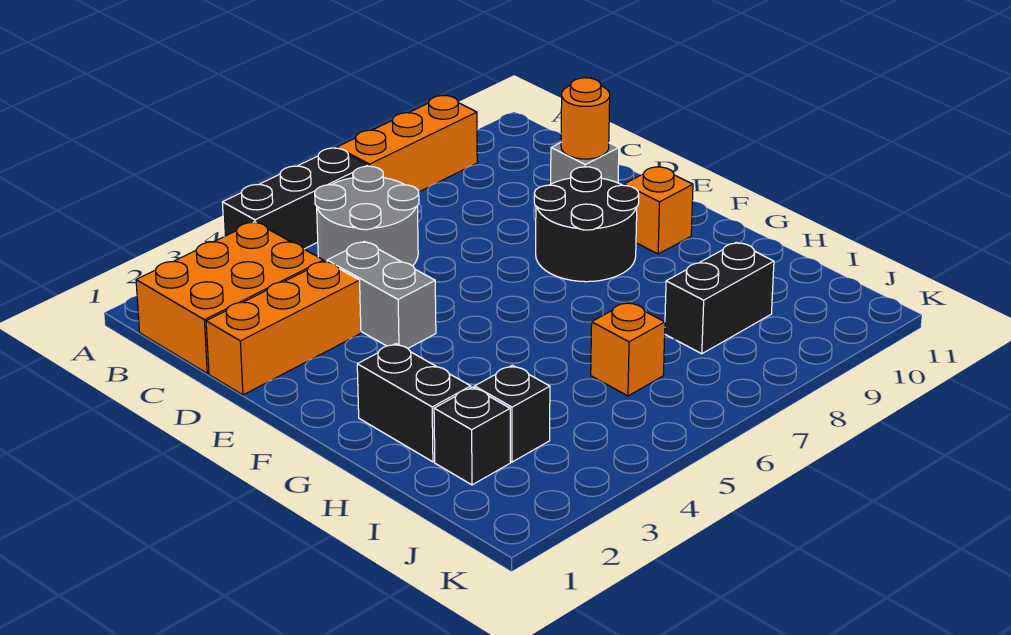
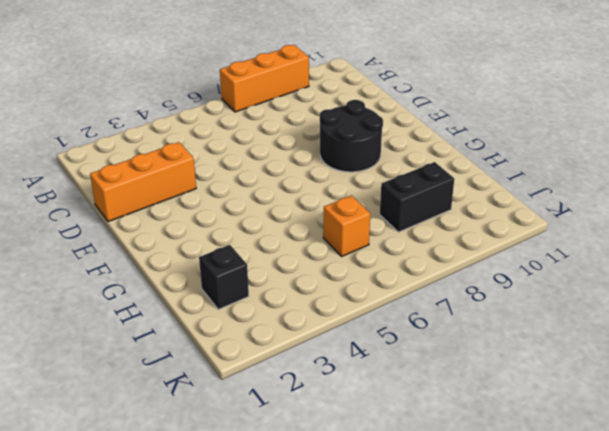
none -> black brick A4:A6 level 1
none -> orange brick B1:C3 level 1
none -> grey round brick B5:C6 level 1

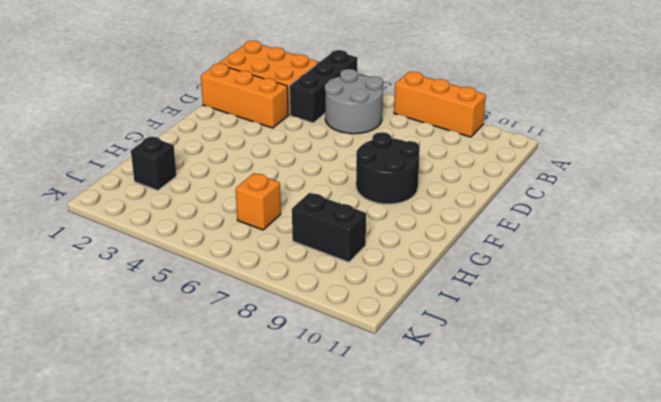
black brick A4:C4 level 1 -> black brick A4:A6 level 1
none -> grey brick D4:E4 level 1
none -> grey brick D10 level 1
none -> orange brick F10 level 1

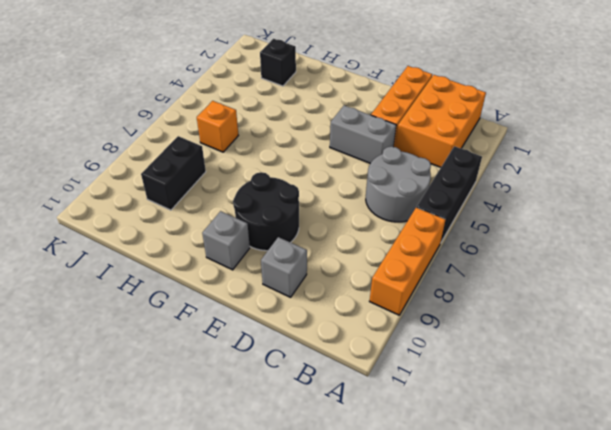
grey brick F10 level 1 -> orange brick F10 level 1
none -> black brick G2:H2 level 1
none -> black brick I3 level 1
none -> orange round brick D10 level 2

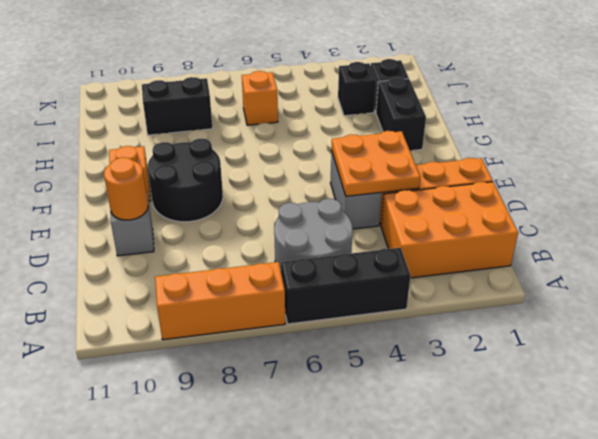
orange plate D3:E4 level 2 -> none

